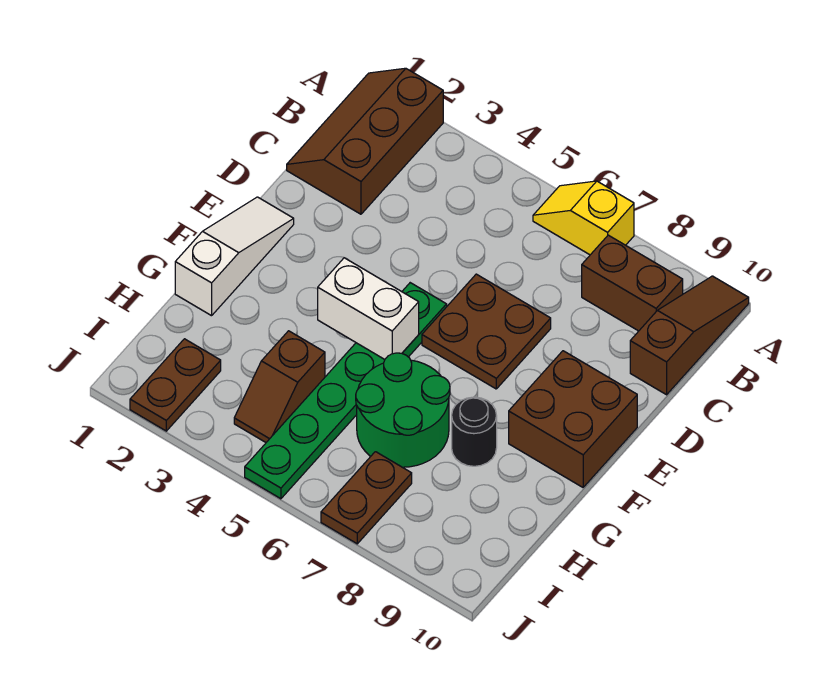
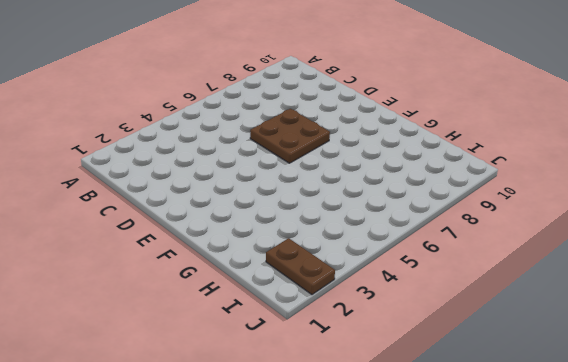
none -> brown slope A1:C2 level 1 top 2
none -> yellow slope A6:A7 level 1 top 7
none -> brown slope A10:C10 level 1 top C

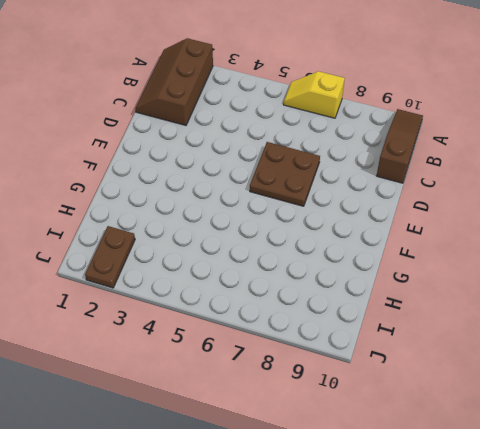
none -> brown brick B8:B9 level 1
none -> white slope E1:G1 level 1 top G
none -> green plate E5:J5 level 1

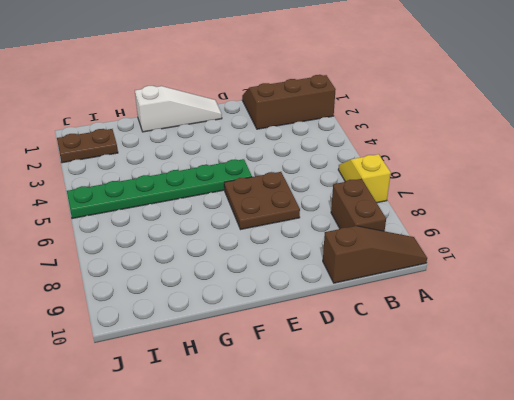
none -> brown brick E9:F10 level 1
none -> green round brick G6:H7 level 1
none -> black round brick G8 level 1

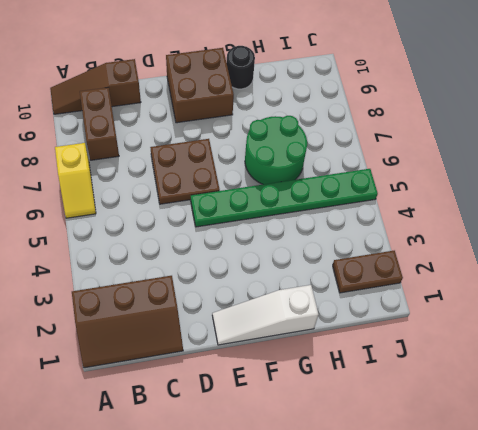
black round brick G10 level 1 -> black round brick G8 level 1
none -> brown slope H4:I4 level 1 top H
none -> brown plate I7:J7 level 1
none -> white brick F4:F5 level 2

